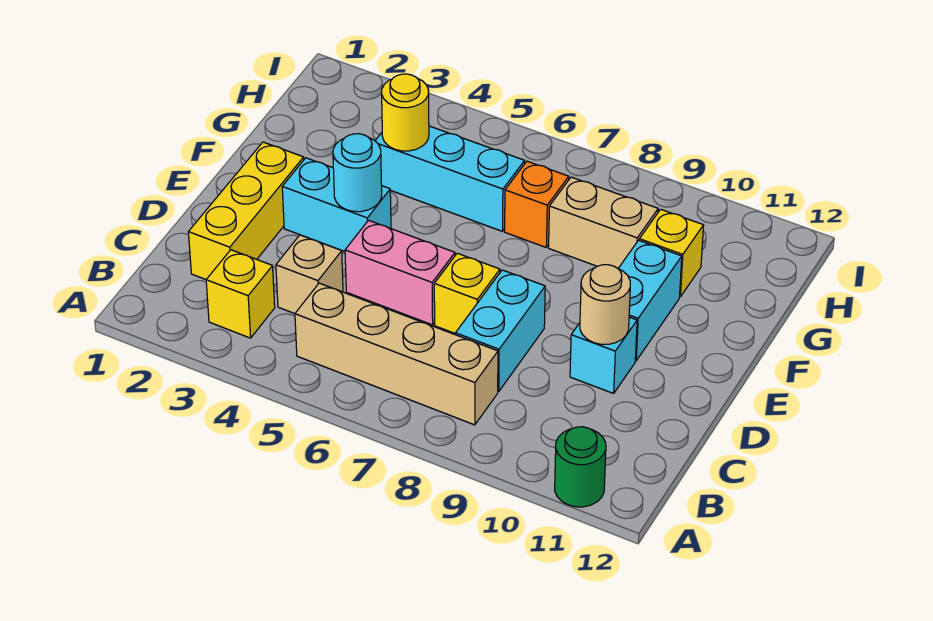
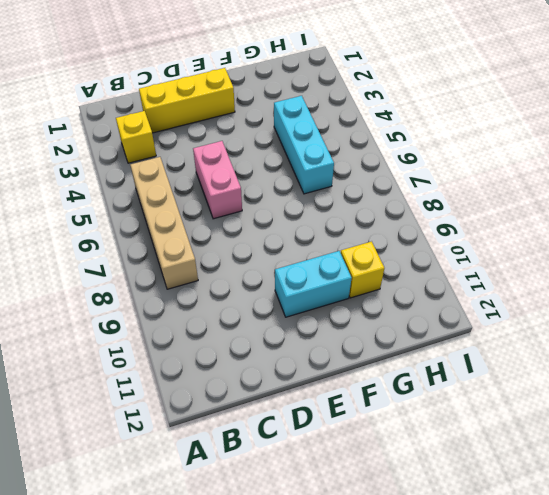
none -> green round brick A11 level 1
none -> tan brick C4 level 1
none -> cyan brick C8:D8 level 1

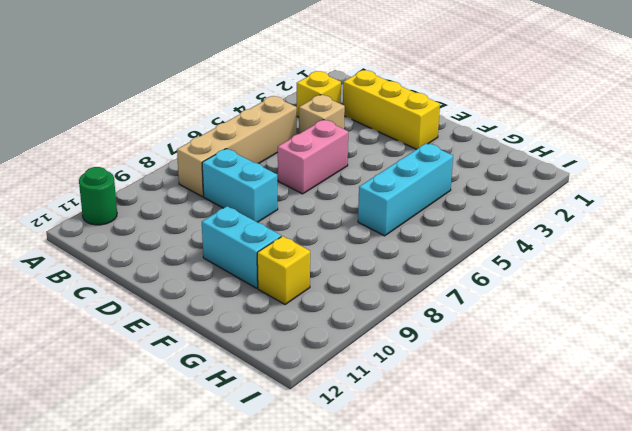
none -> yellow brick D7 level 1
none -> cyan brick D10 level 1
none -> cyan brick E3:E4 level 1

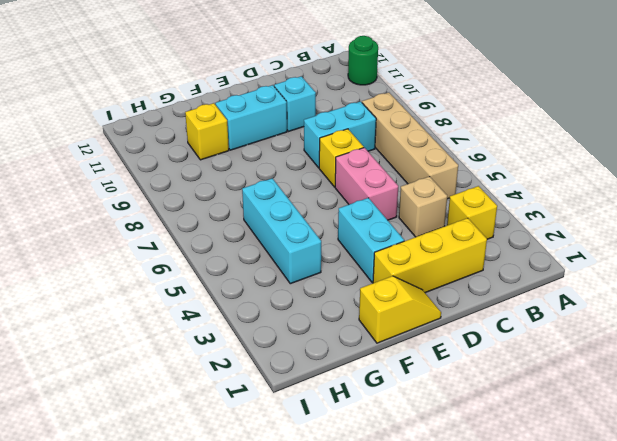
yellow slope E1:F1 level 1 top F -> none
none -> orange brick G7 level 1
none -> tan brick G8:G9 level 1
none -> tan round brick D10 level 2

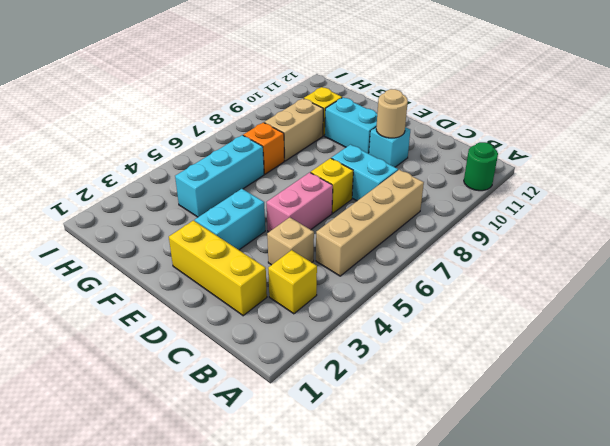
none -> cyan round brick E4 level 2
none -> yellow round brick G4 level 2

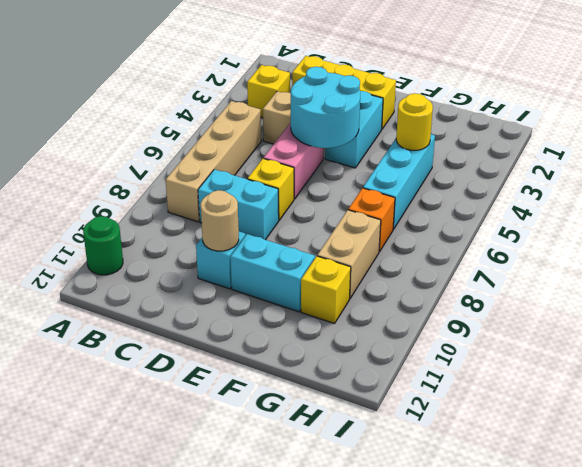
cyan round brick D4:E5 level 2 -> cyan round brick E4 level 2

